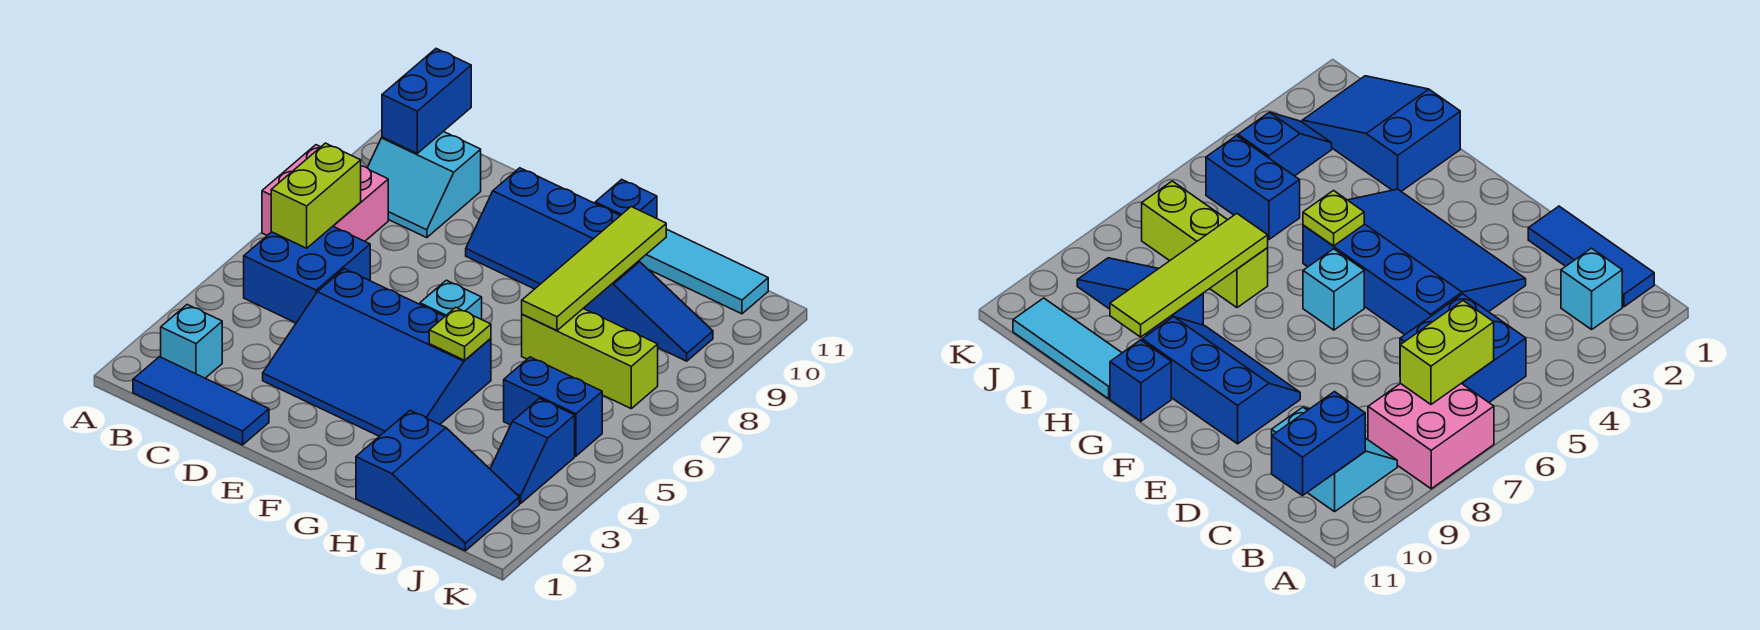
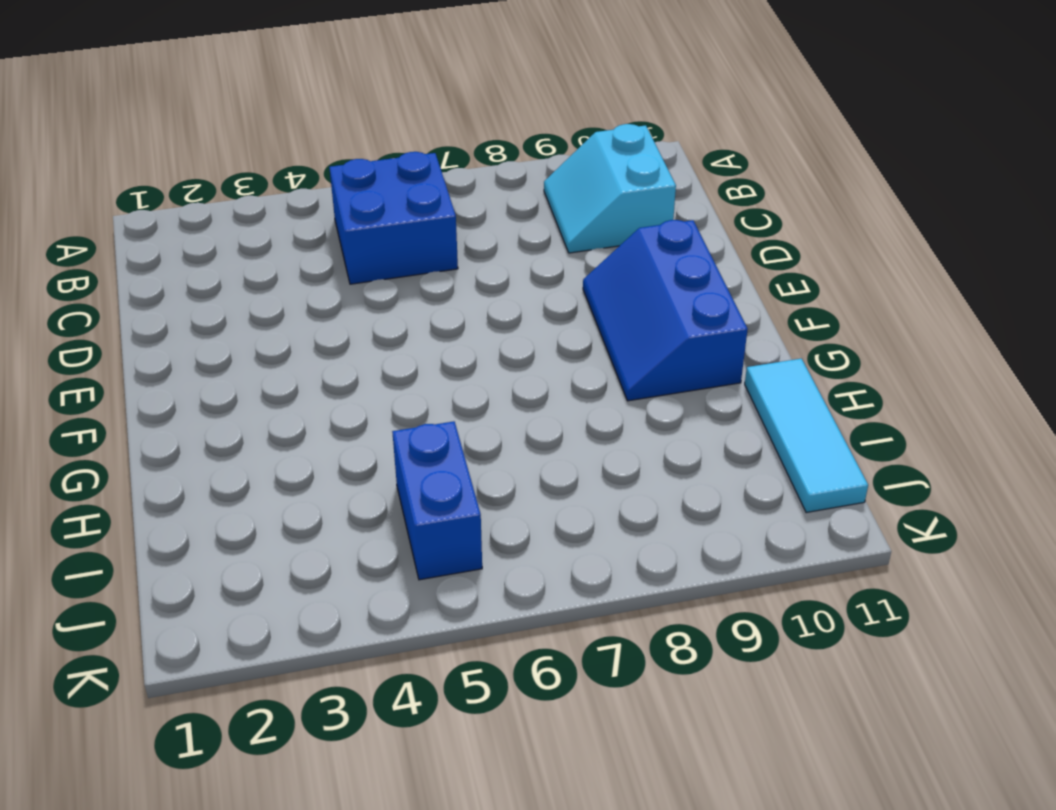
none -> pink brick A7:B8 level 1
none -> blue tile B1:D1 level 1
none -> cyan brick B2 level 1

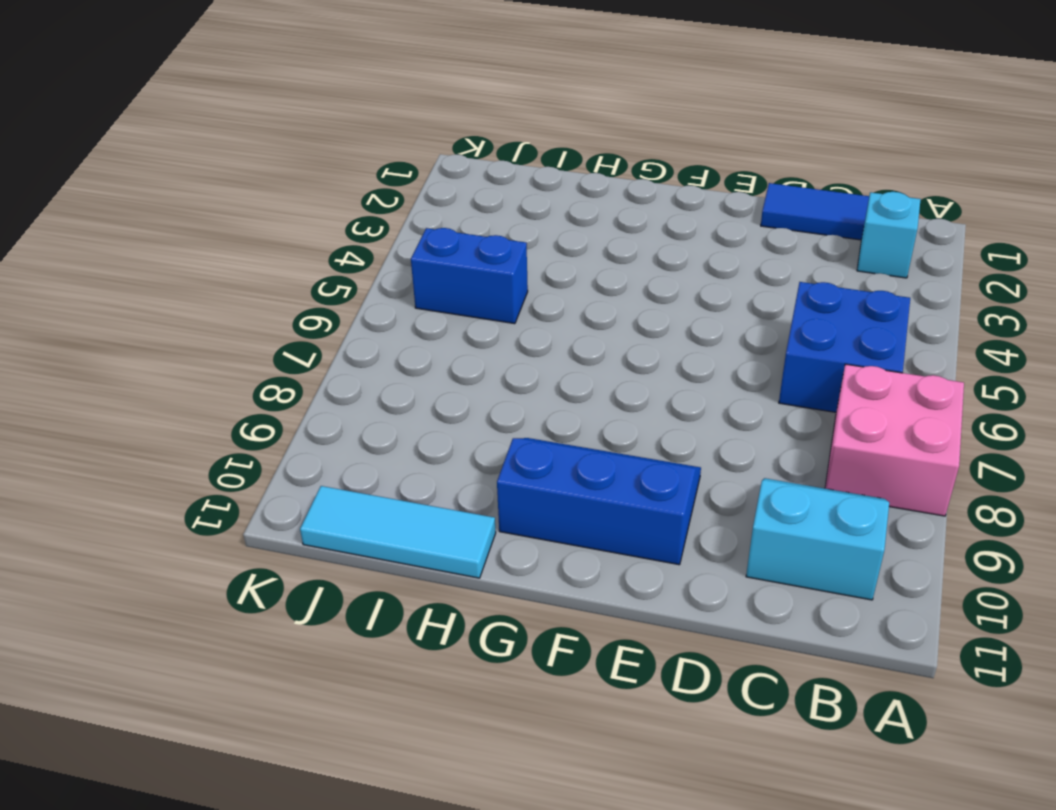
none -> blue slope D3:G5 level 1 top 5
none -> cyan brick F6 level 1
none -> blue brick G11 level 1

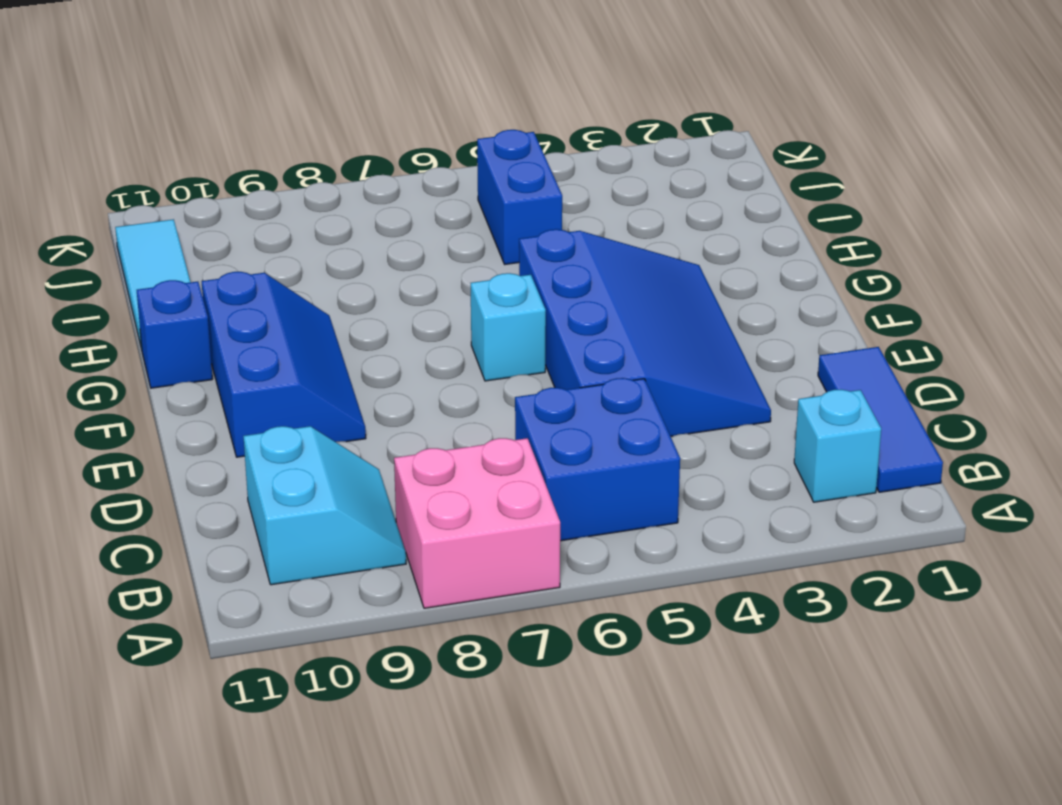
none -> blue slope H1:J2 level 1 top H
none -> lime brick H7:J7 level 1
none -> blue slope H9:J9 level 1 top H

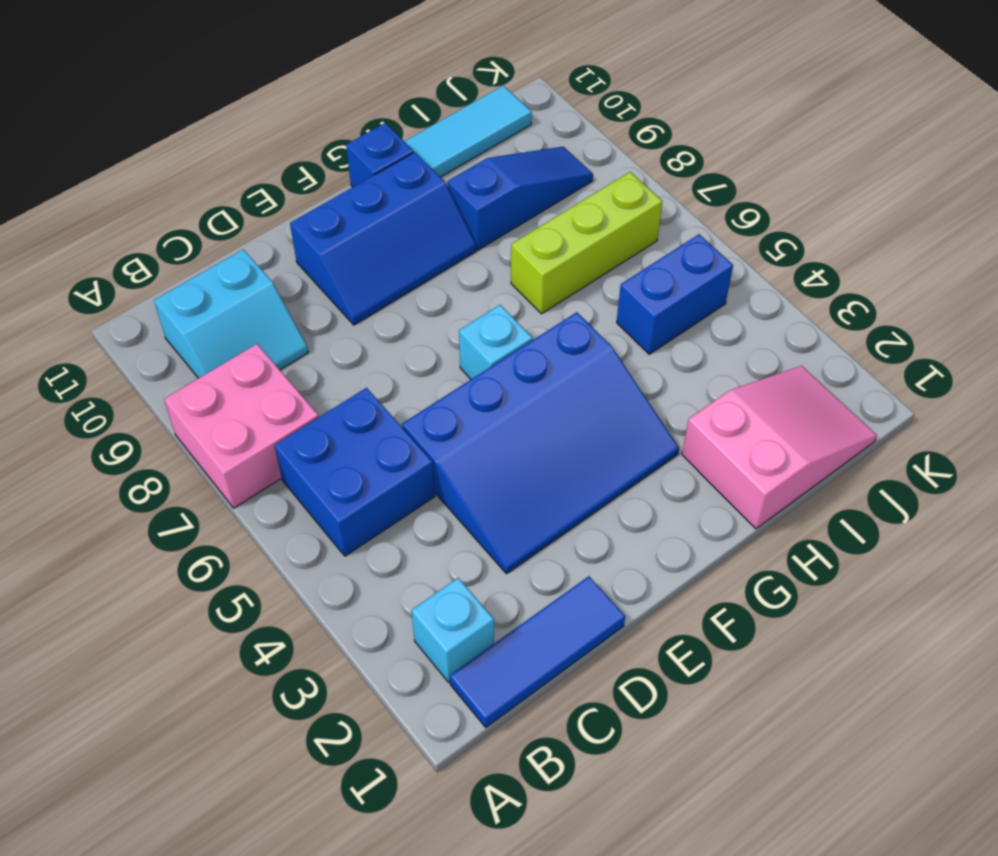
pink slope H1:J2 level 1 top H -> blue slope H1:J2 level 1 top H
none -> blue slope J3:J4 level 1 top 4
none -> lime brick B6:B7 level 2
none -> blue brick B10:B11 level 2

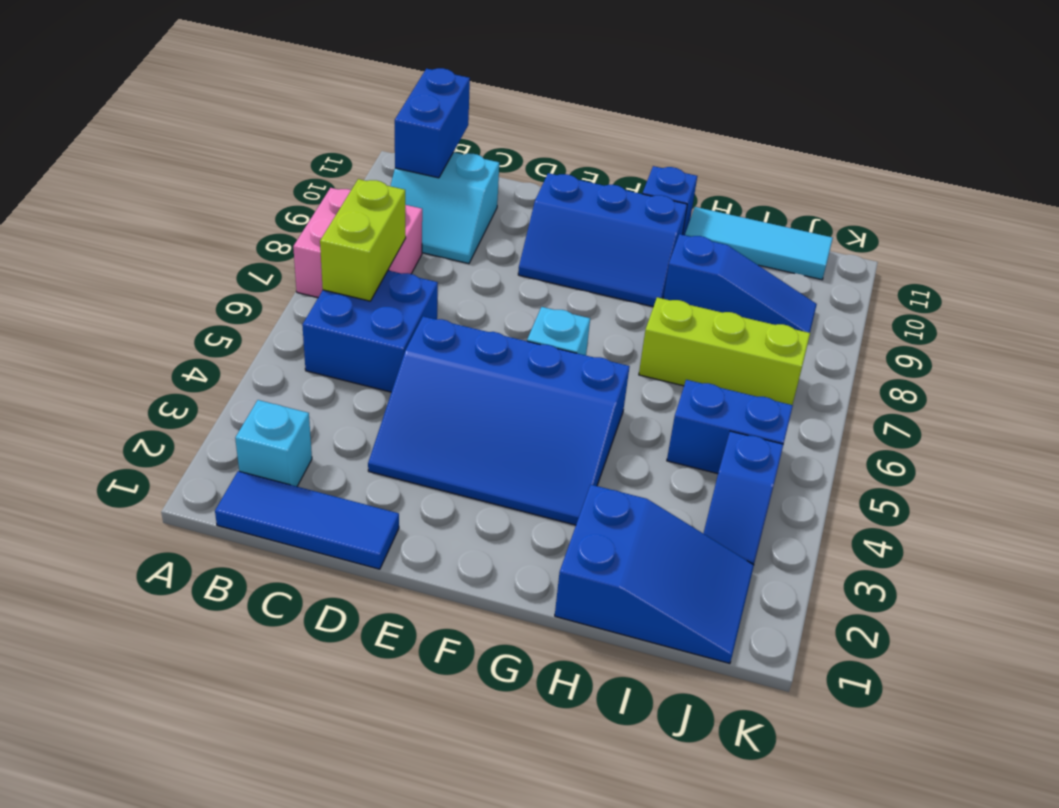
none -> lime plate G5 level 2
none -> lime tile H7:H10 level 2

